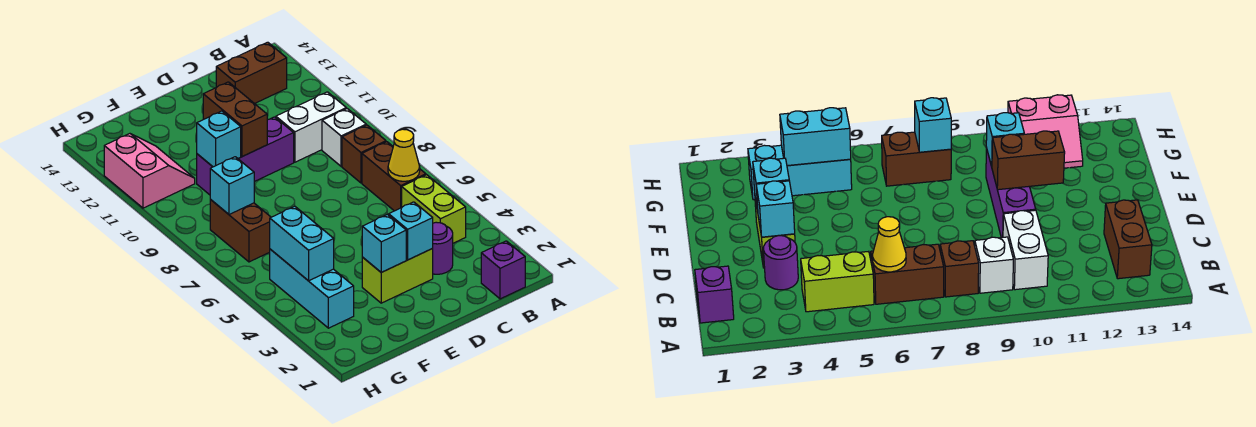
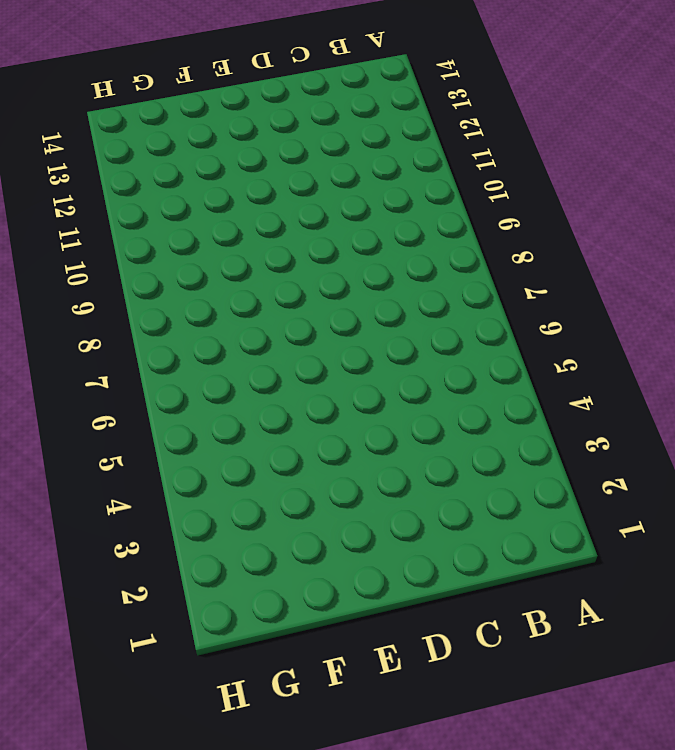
none -> purple brick B1 level 1
none -> lime brick B4:B5 level 1
none -> brown brick B6:B7 level 1

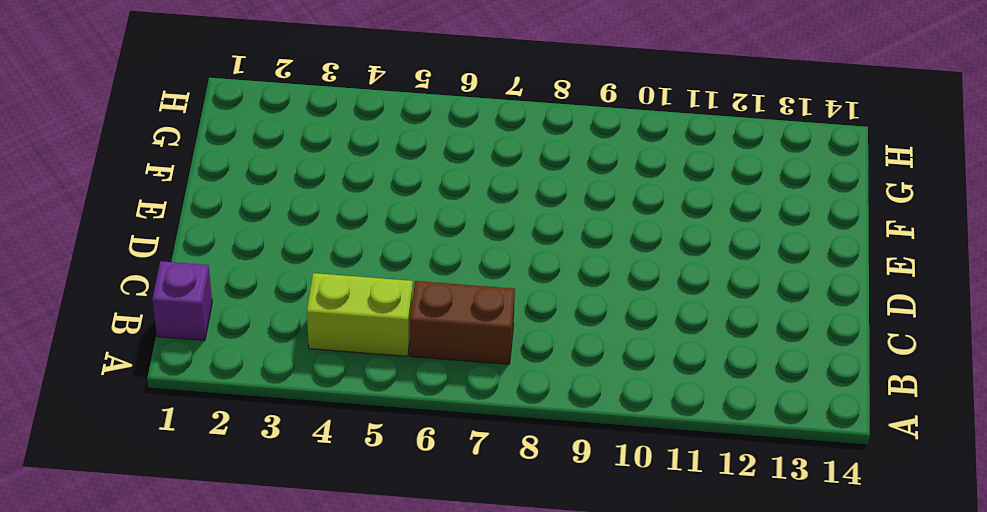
none -> brown brick B8 level 1
none -> white brick B9 level 1
none -> white brick B10:C10 level 1

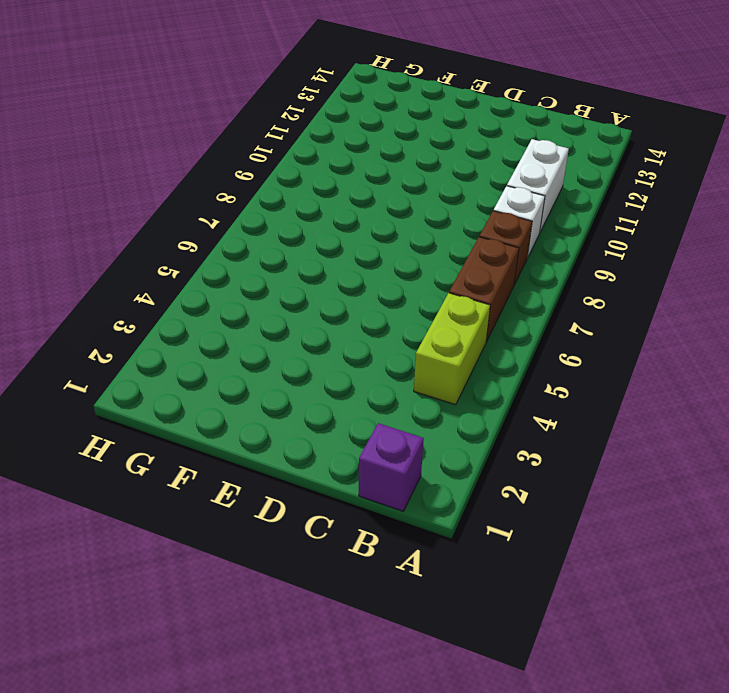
white brick B10:B11 level 1 -> white brick B10:C10 level 1
none -> brown brick B13:C13 level 1
none -> purple round brick C3 level 1
none -> lime brick D3:E3 level 1

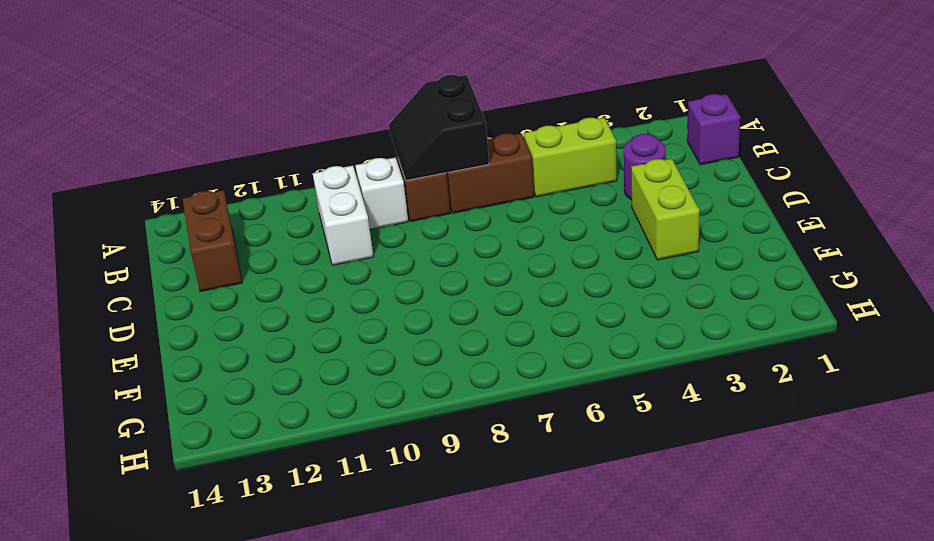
black slope A7:B8 level 2 top 7 -> none
none -> purple brick D10:F10 level 1
none -> cyan brick G3:G5 level 1
none -> brown brick G7:G8 level 1

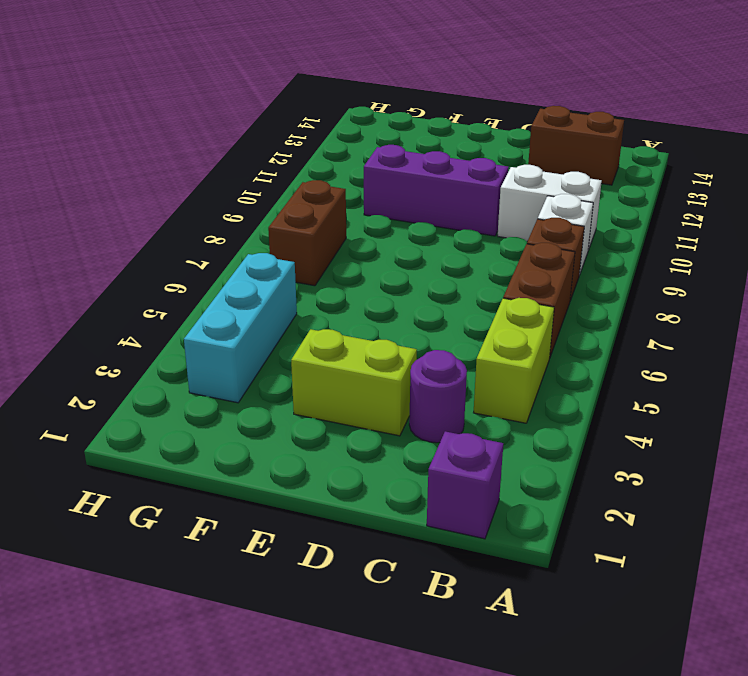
none -> pink slope G11:H12 level 1 top H
none -> yellow cone B6 level 2
none -> cyan brick D3 level 2

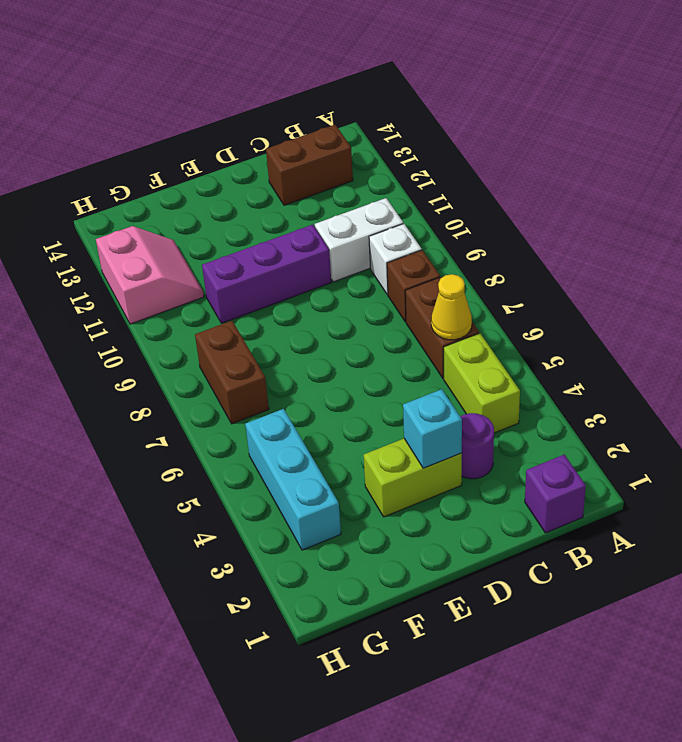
none -> cyan brick E3 level 2
none -> brown brick E10:E11 level 2
none -> cyan brick F10 level 2

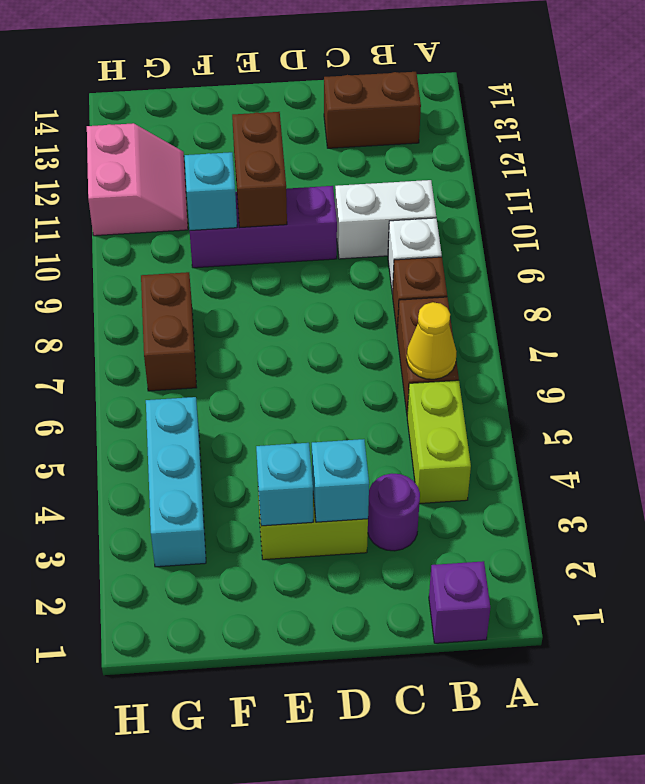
none -> cyan brick G4:G5 level 2
none -> cyan brick G8 level 2

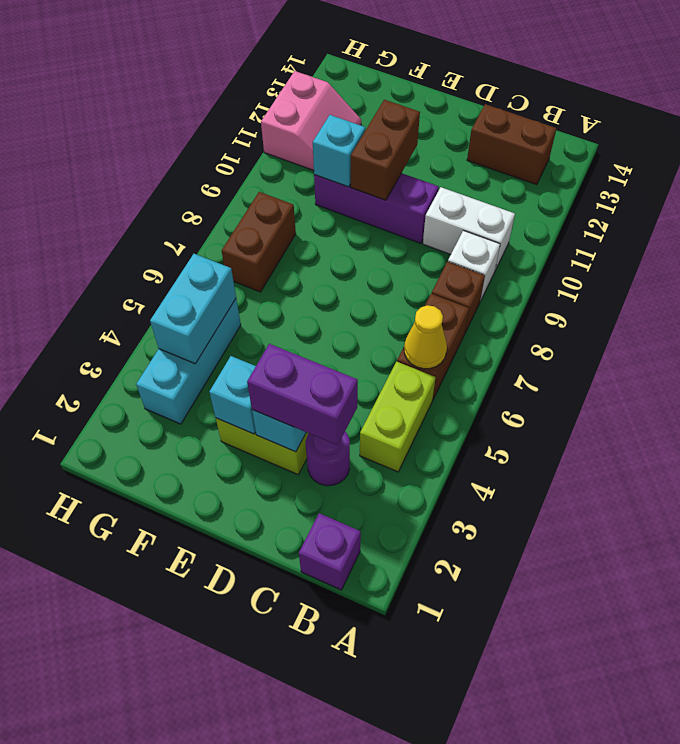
purple brick C3:D3 level 3 -> none
none -> cyan brick G8 level 2

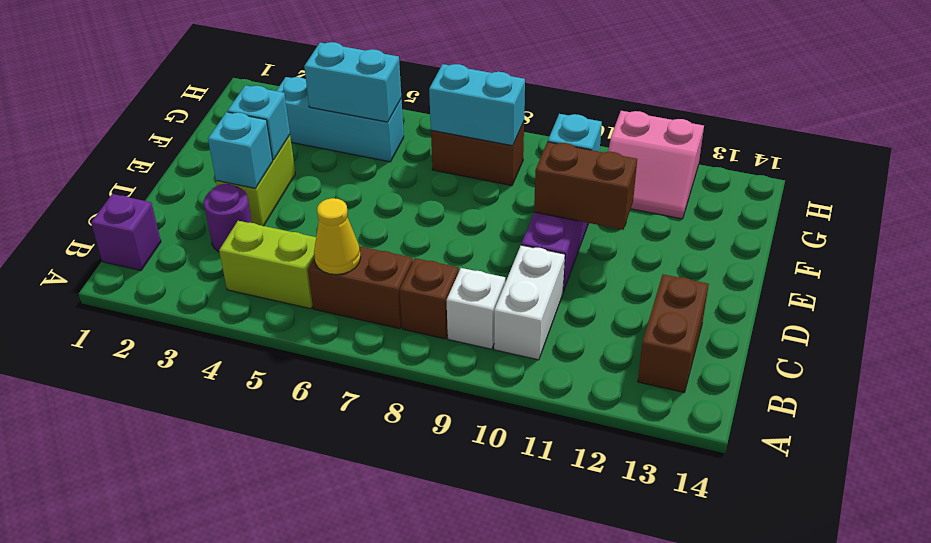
cyan brick G7:G8 level 2 -> cyan brick G8 level 2

